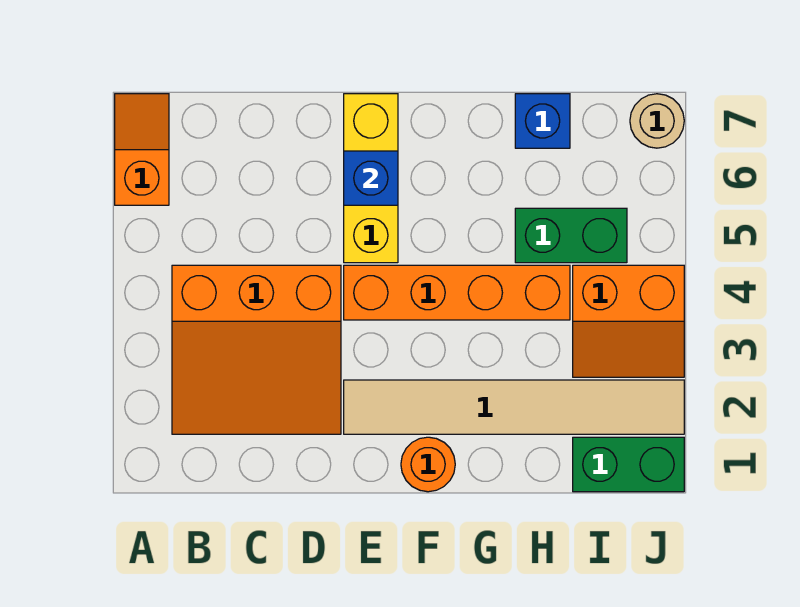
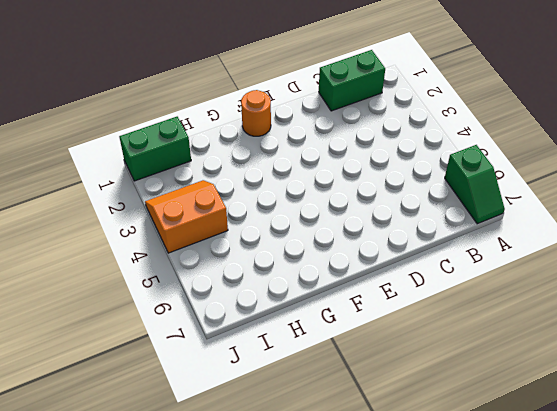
green slope A6:A7 level 1 top 6 -> orange slope A6:A7 level 1 top 6
green brick B1:C1 level 1 -> green brick H5:I5 level 1
none -> orange slope B2:D4 level 1 top 4
none -> tan tile E2:J2 level 1
none -> orange brick E4:H4 level 1

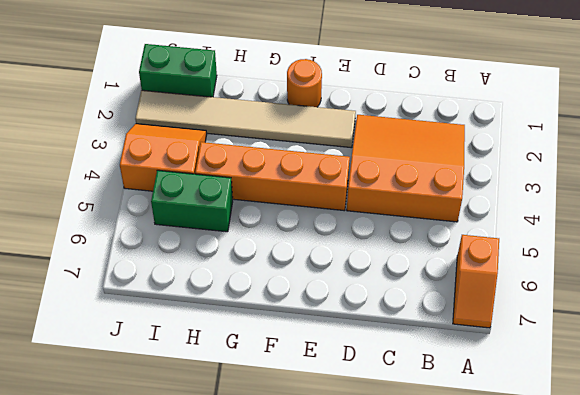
none -> yellow brick E5:E7 level 1
none -> blue brick H7 level 1
none -> tan round brick J7 level 1

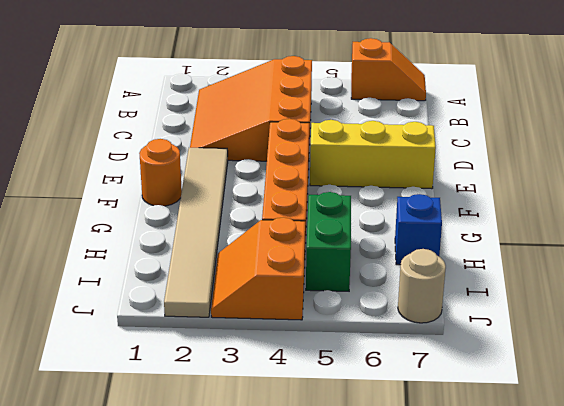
none -> green brick I1:J1 level 1
none -> blue brick E6 level 2

